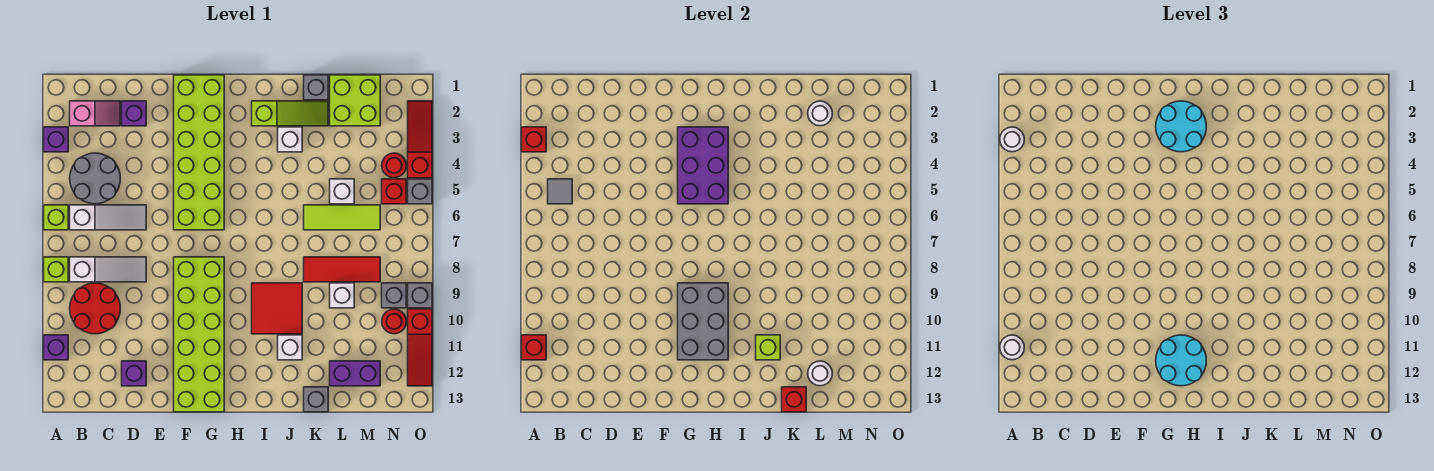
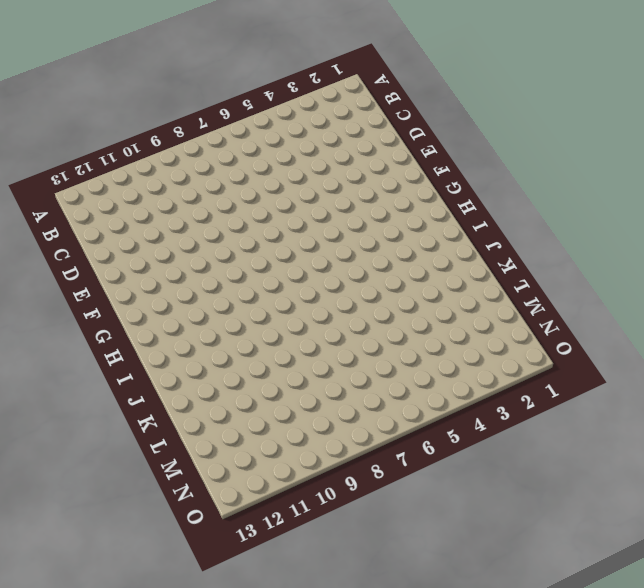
none -> purple brick A3 level 1
none -> lime brick A6 level 1
none -> lime brick A8 level 1
none -> purple brick A11 level 1

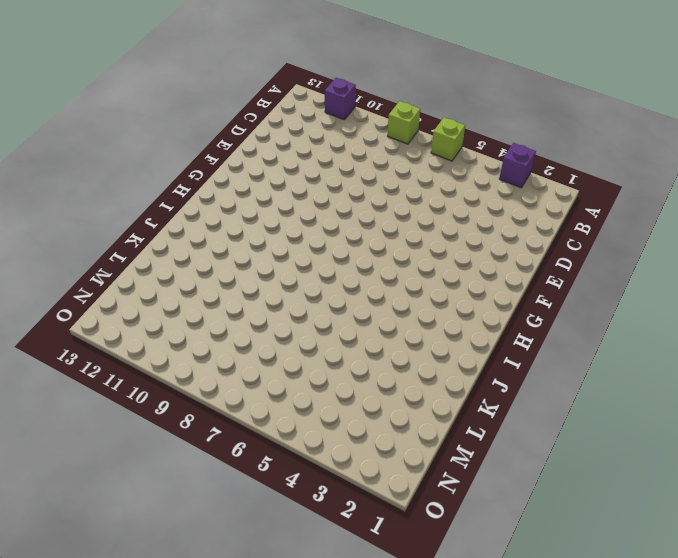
none -> pink slope B2:C2 level 1 top B
none -> grey round brick B4:C5 level 1
none -> white slope B6:D6 level 1 top B
none -> white slope B8:D8 level 1 top B

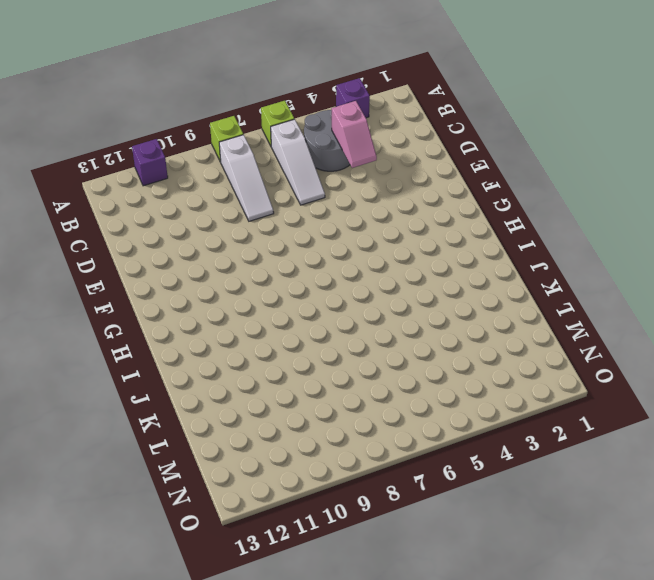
pink slope C4:D4 level 2 top C -> pink slope B2:C2 level 1 top B
none -> red round brick B9:C10 level 1
none -> purple brick D2 level 1
none -> purple brick D12 level 1
none -> lime brick F1:G6 level 1

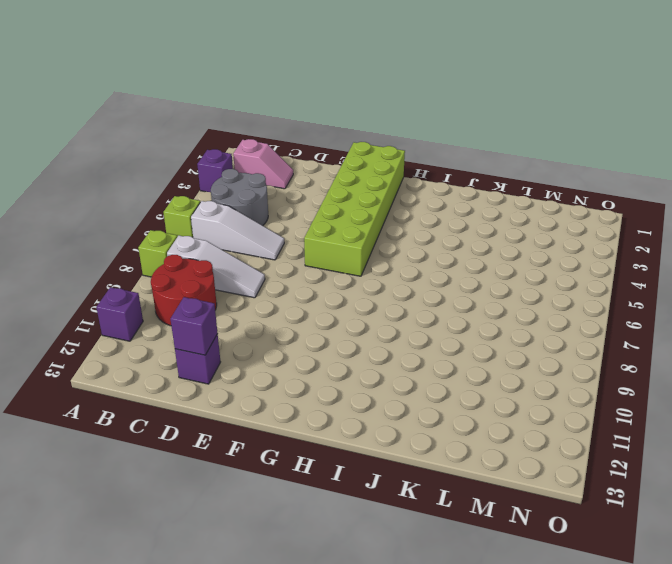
purple brick D12 level 2 -> purple brick D2 level 1
none -> lime brick F8:G13 level 1
none -> lime slope I2:K2 level 1 top I
none -> red tile I9:J10 level 1
none -> white brick J3 level 1

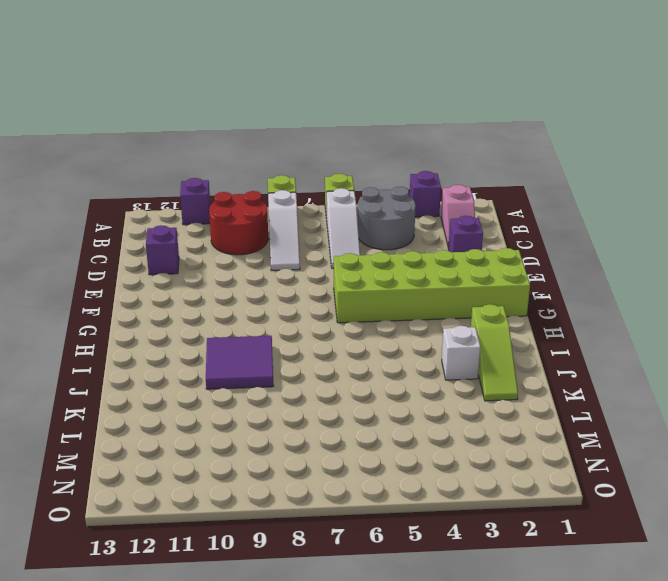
purple tile I9:J10 level 1 -> red tile I9:J10 level 1
none -> lime brick F8:G13 level 1
none -> white brick J11 level 1
none -> grey brick K1 level 1
none -> lime tile K6:M6 level 1

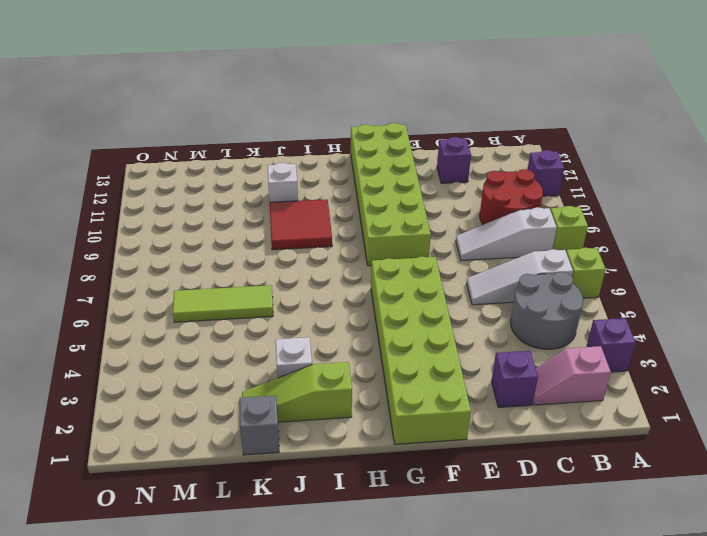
none -> red tile K8:M8 level 1
none -> grey brick K13 level 1
none -> lime brick L1:M2 level 1
none -> white brick L5 level 1

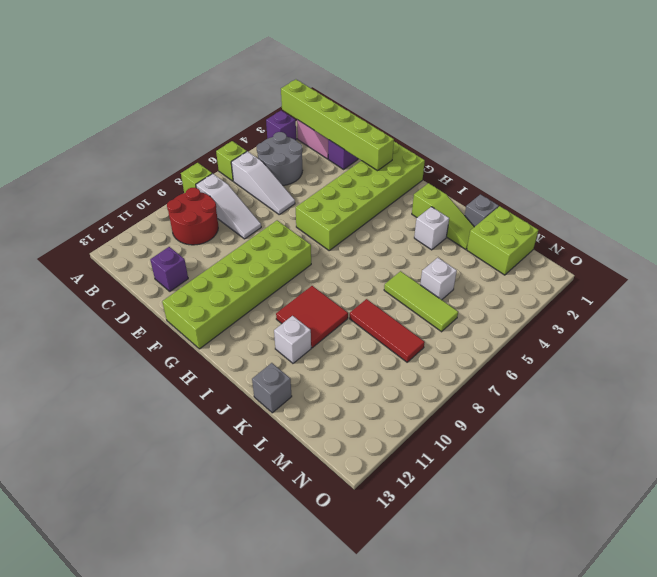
lime brick A2:F2 level 2 -> none
none -> purple brick A11 level 1
none -> white brick L9 level 1
none -> purple brick L12:M12 level 1
none -> red round brick N4 level 1

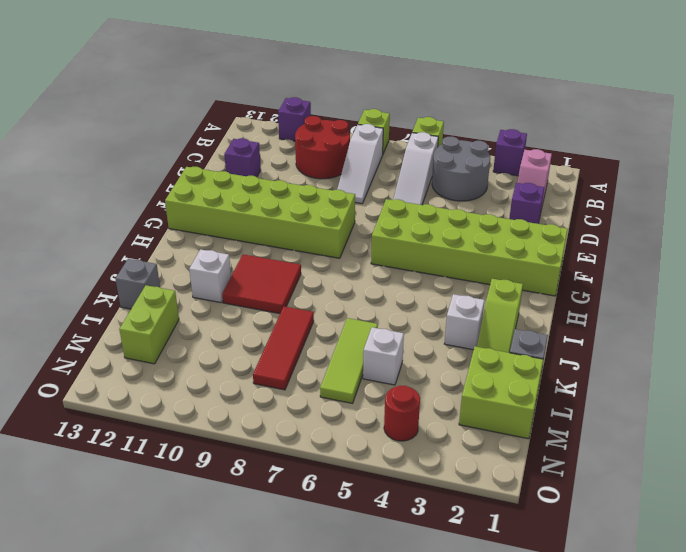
lime brick L12:M12 level 1 -> purple brick L12:M12 level 1
none -> white brick L9 level 1
none -> red brick N5 level 1
none -> grey brick N9 level 1
none -> red round brick N10 level 1

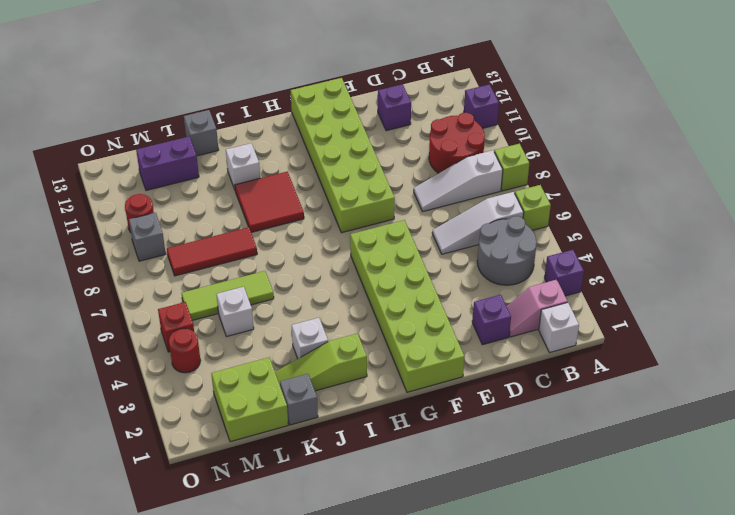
white brick B1 level 1 -> white brick L9 level 1
none -> red slope O2:O4 level 1 top 4
none -> grey brick O5 level 1
none -> grey brick O9 level 1
none -> red slope O10:O12 level 1 top 10

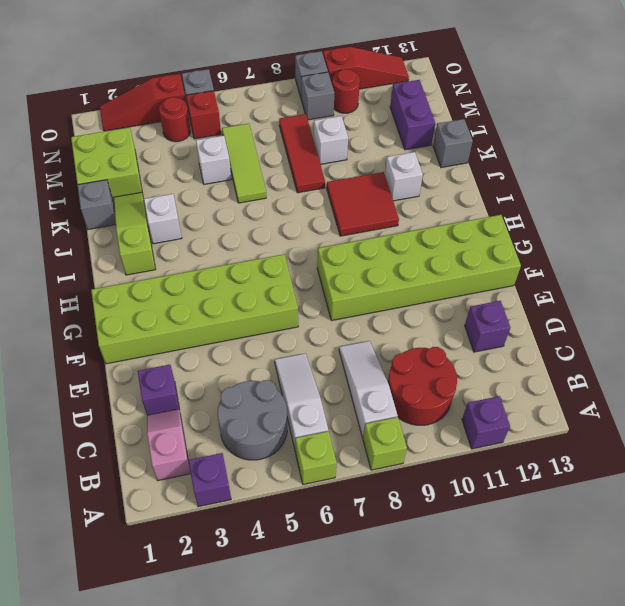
none -> red brick A3 level 2
none -> red brick A11 level 2
none -> grey tile B5 level 2
none -> purple brick G3:H5 level 2

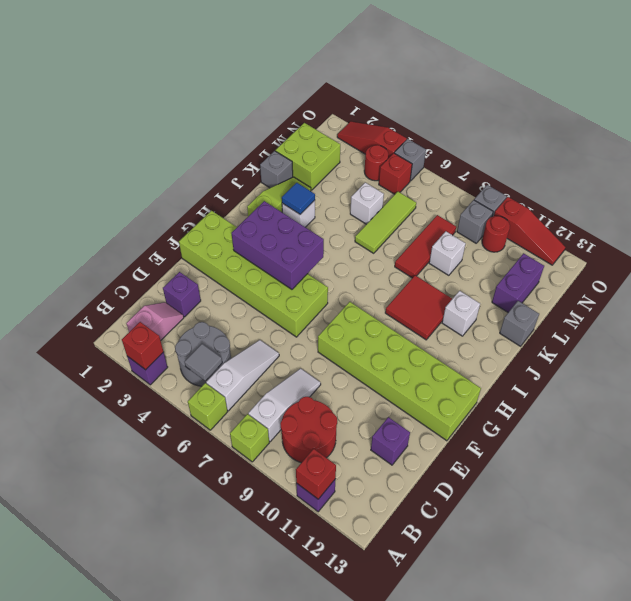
blue tile J3 level 2 -> none
none -> grey brick G9:H11 level 2
none -> lime brick J11 level 2
none -> red brick K13 level 2
none -> white round brick L2 level 2

